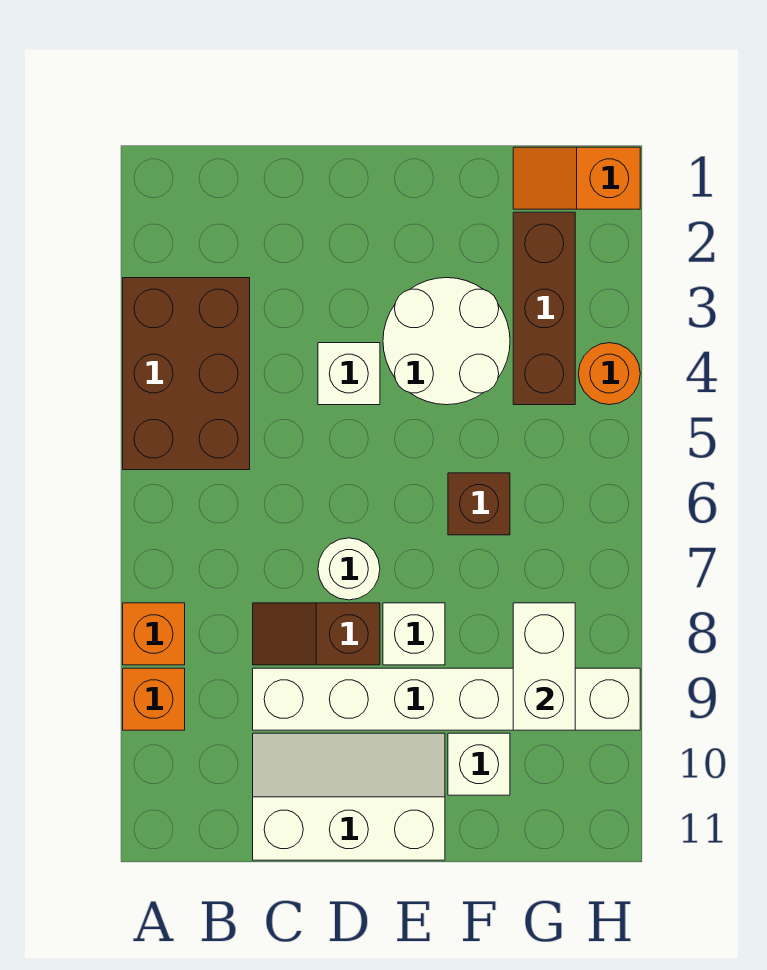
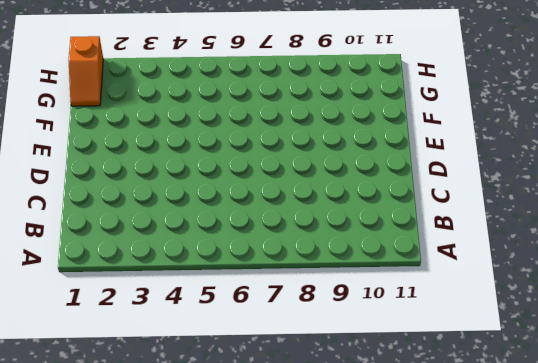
none -> brown brick A3:B5 level 1
none -> orange brick A8 level 1
none -> orange brick A9 level 1

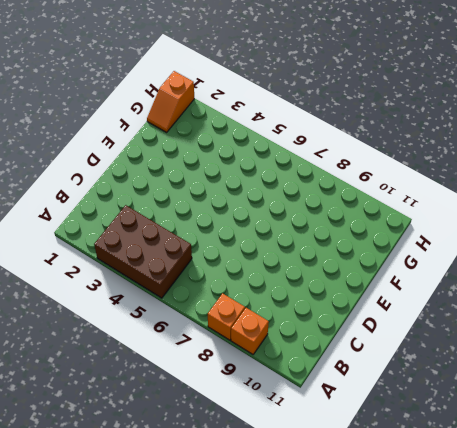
none -> brown slope C8:D8 level 1 top D
none -> white brick C9:H9 level 1
none -> white slope C10:E11 level 1 top 11

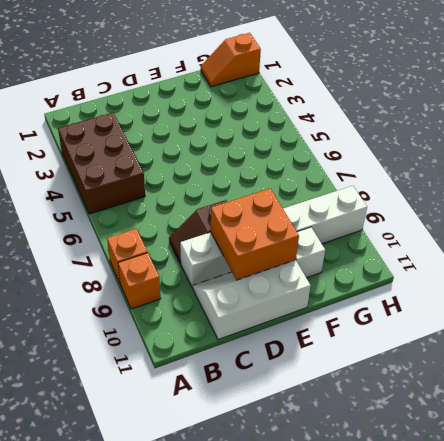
orange brick D9:E10 level 2 -> none
none -> white brick D4 level 1
none -> white round brick D7 level 1
none -> white round brick E3:F4 level 1

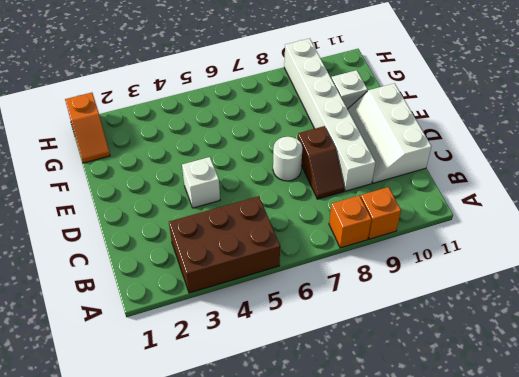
none -> white round brick E3:F4 level 1
none -> white brick E8 level 1
none -> brown brick F6 level 1

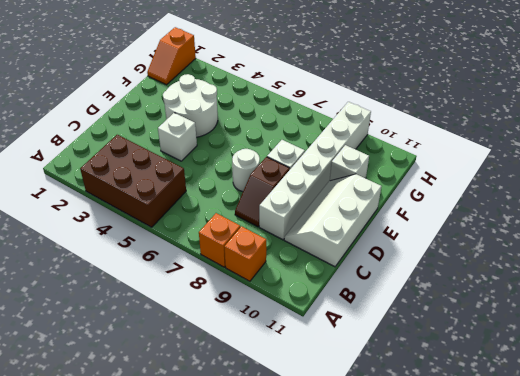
none -> brown brick F6 level 1
none -> brown brick G2:G4 level 1
none -> orange round brick H4 level 1

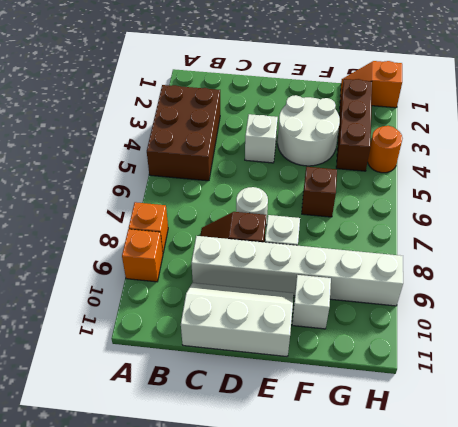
none -> white brick G8:G9 level 2

